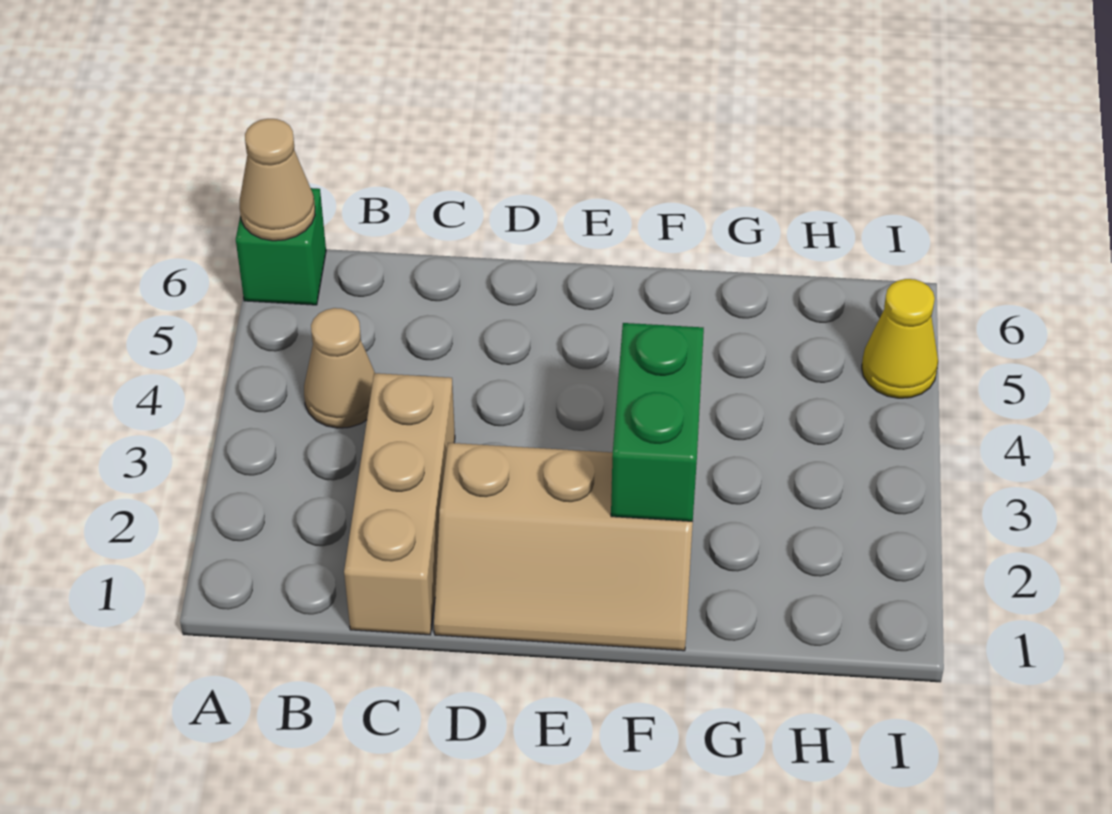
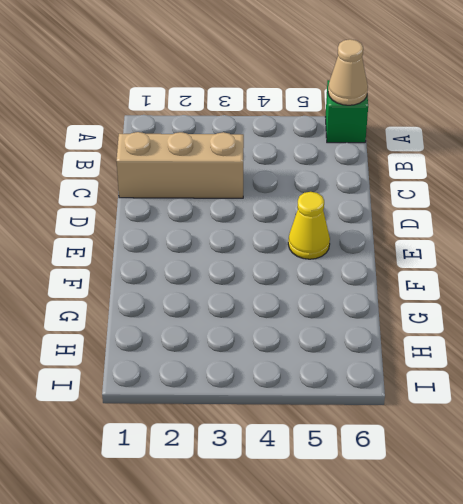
yellow cone E5 level 1 -> yellow cone I5 level 1
none -> tan cone B4 level 1
none -> tan slope D1:F2 level 1 top 2

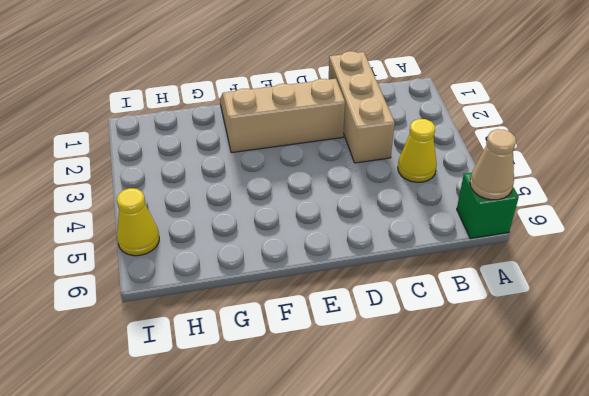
yellow cone B4 level 1 -> tan cone B4 level 1
none -> green brick F2:F3 level 2

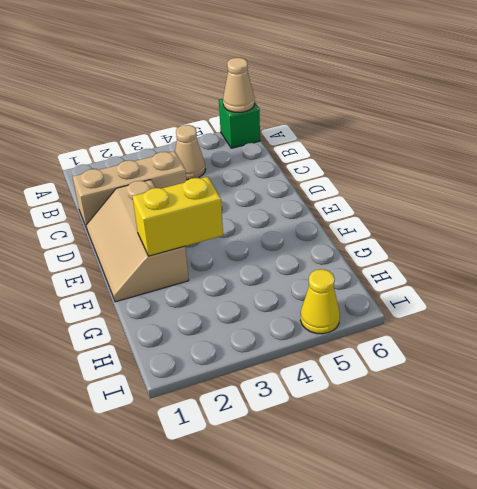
yellow brick F2:F3 level 2 -> green brick F2:F3 level 2

